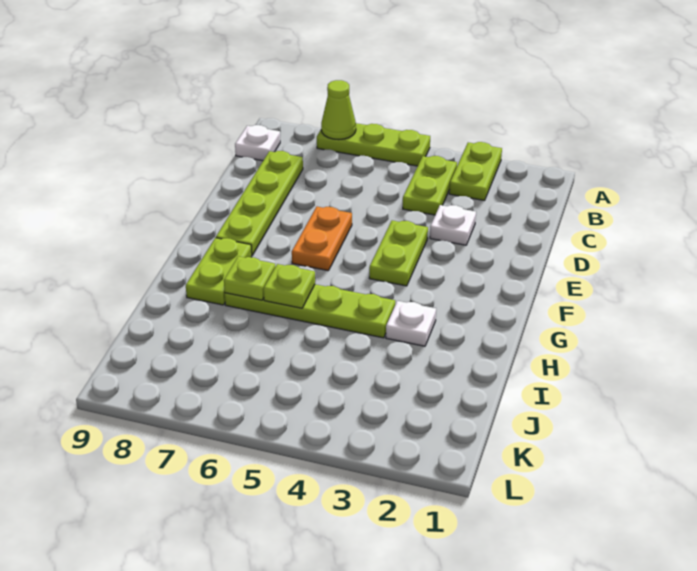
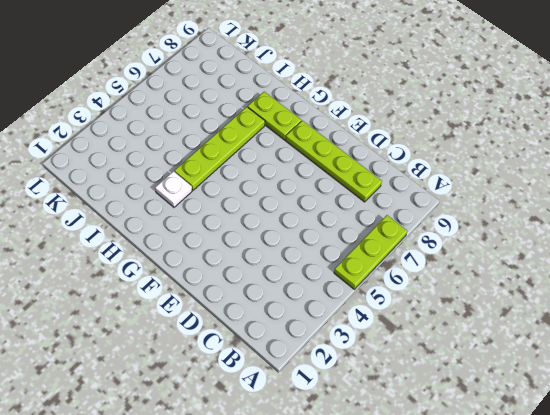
none -> lime plate A3:B3 level 1
none -> lime plate B4:C4 level 1
none -> white plate B9 level 1

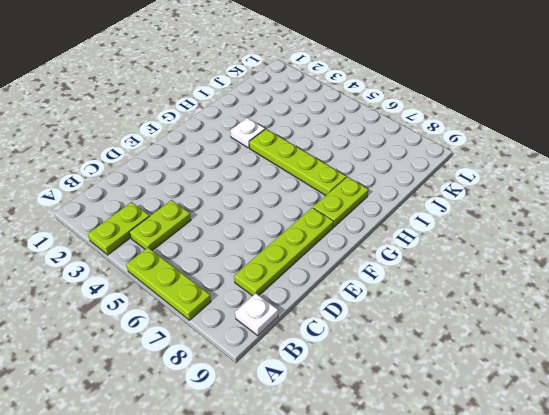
none -> white plate D3 level 1
none -> lime plate E4:F4 level 1
none -> orange plate E6:F6 level 1

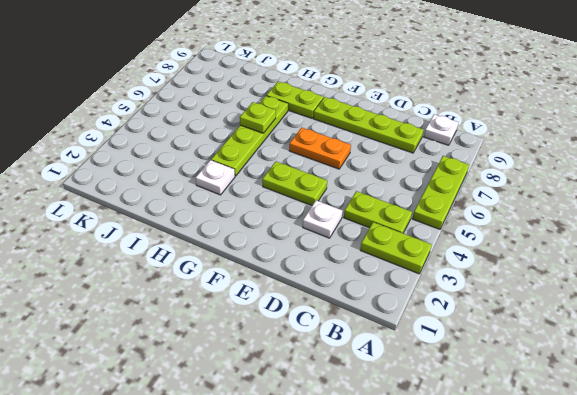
none -> lime cone A7 level 2
none -> lime plate H7 level 2

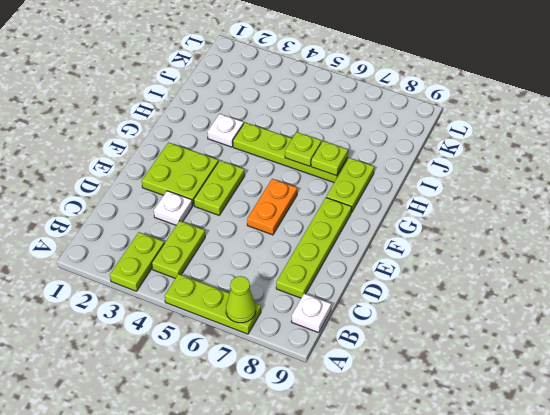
lime plate E2:F3 level 1 -> none

